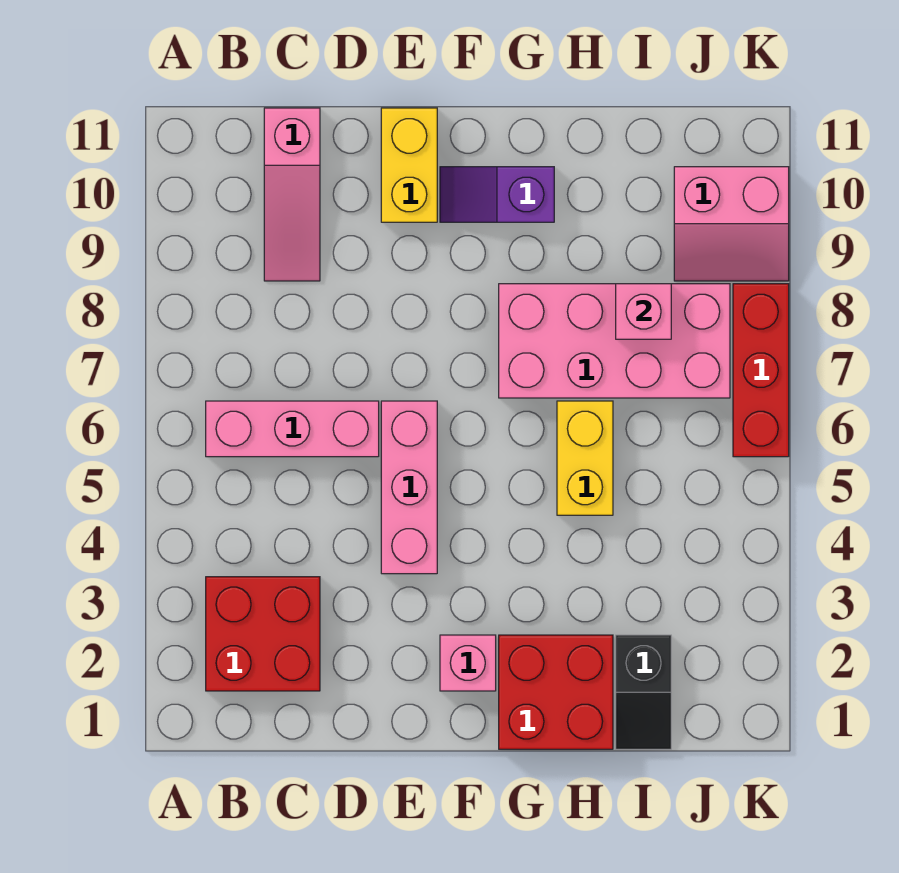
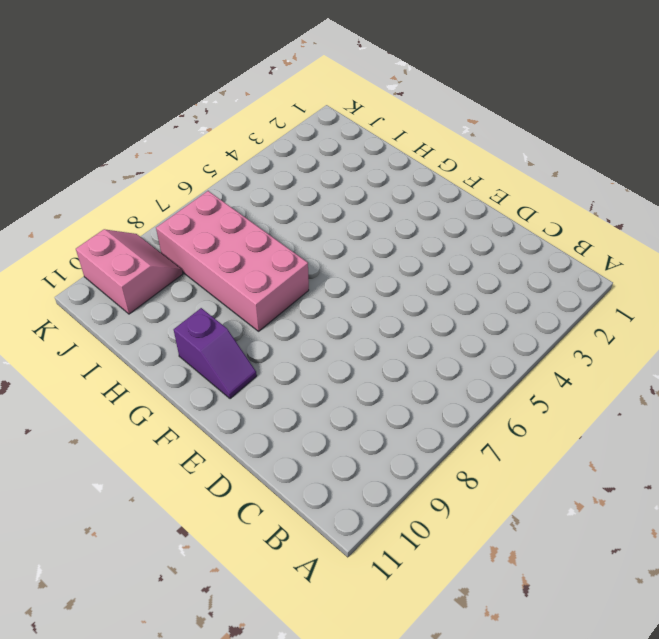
none -> red brick B2:C3 level 1
none -> pink brick B6:D6 level 1
none -> pink slope C9:C11 level 1 top 11

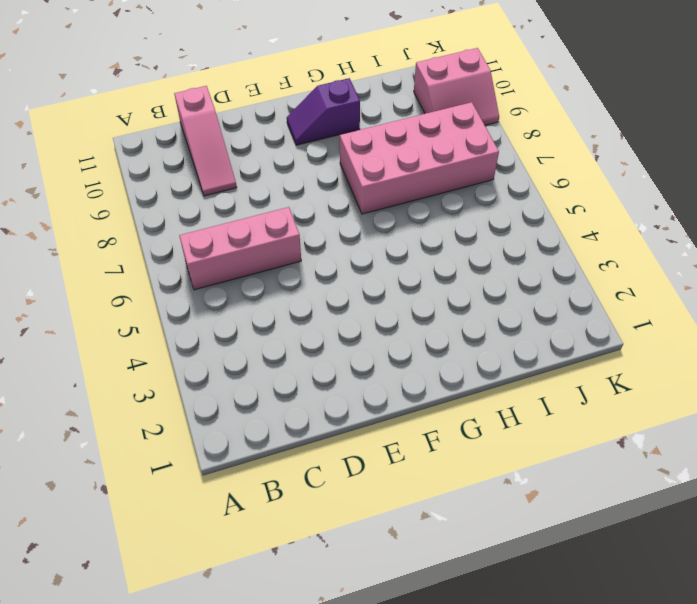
none -> red brick B2:C3 level 1
none -> pink brick E4:E6 level 1
none -> yellow brick E10:E11 level 1

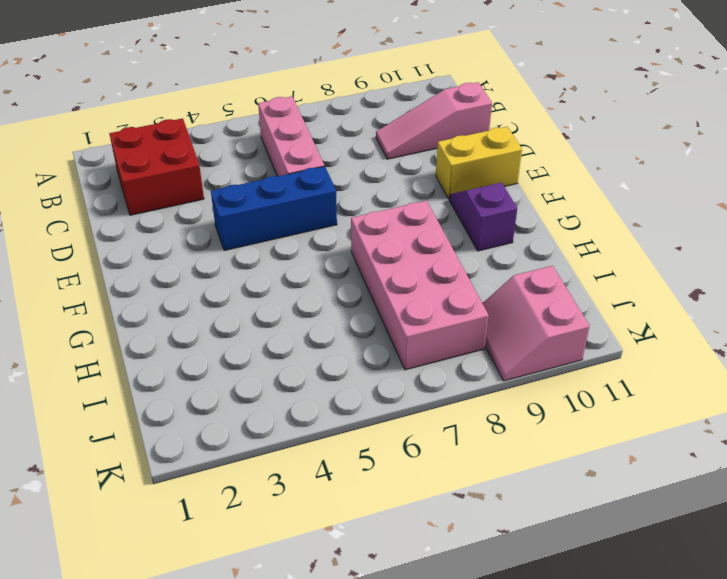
blue brick E4:E6 level 1 -> pink brick E4:E6 level 1
none -> pink brick F2 level 1
none -> red brick G1:H2 level 1
none -> yellow brick H5:H6 level 1

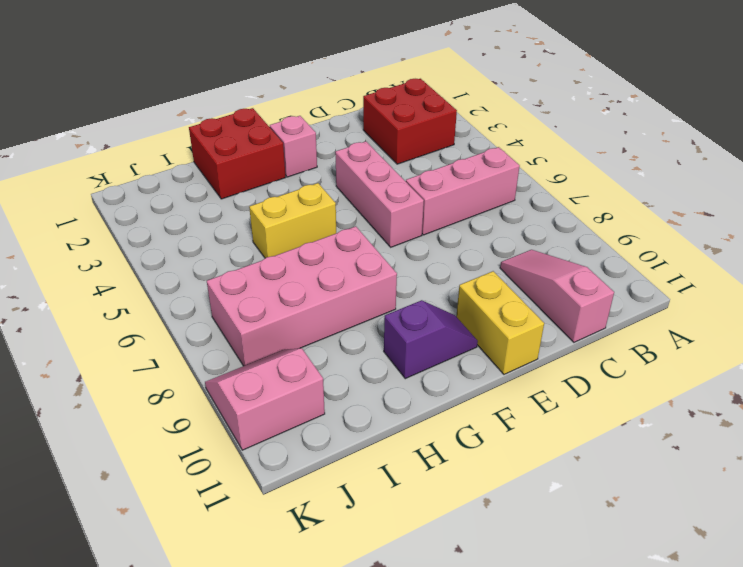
yellow brick G5:H5 level 1 -> yellow brick H5:H6 level 1
none -> black slope I1:I2 level 1 top 2
none -> red brick K6:K8 level 1
none -> pink brick I8 level 2

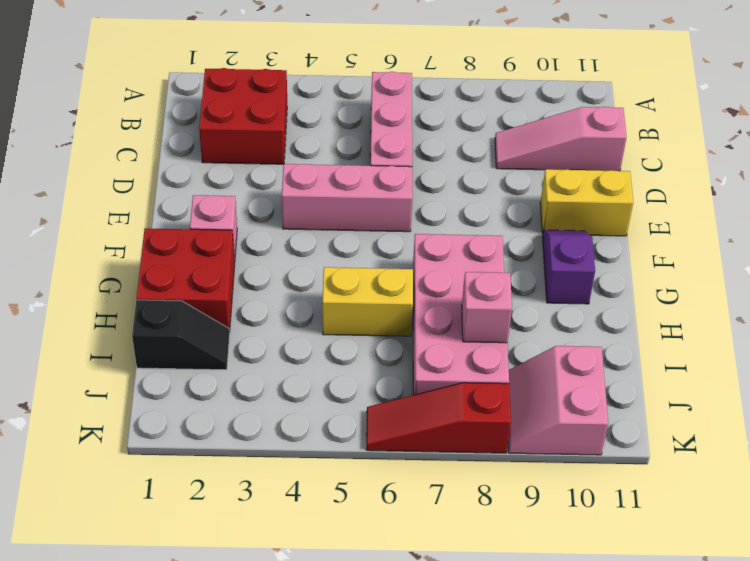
black slope I1:I2 level 1 top 1 -> black slope I1:I2 level 1 top 2
red slope K6:K8 level 1 top 8 -> red brick K6:K8 level 1

